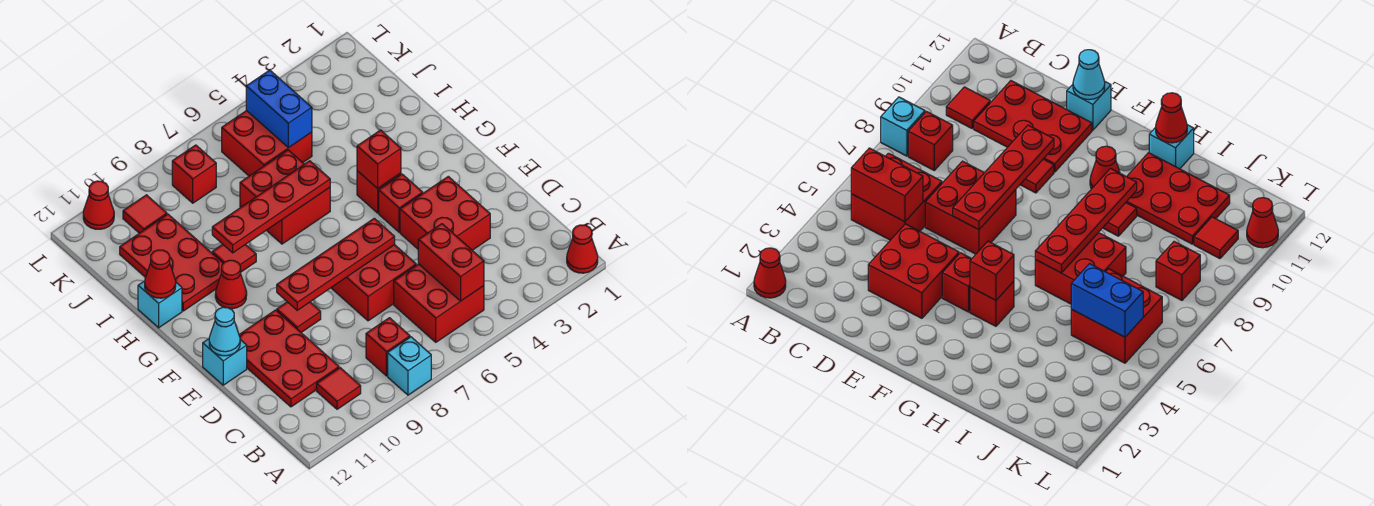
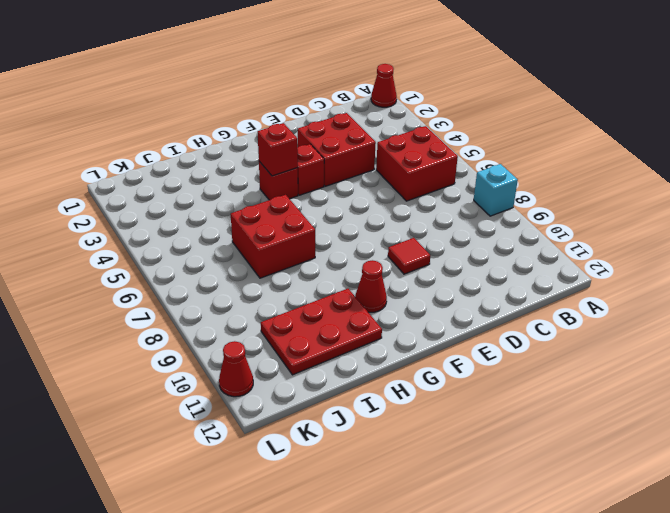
none -> red brick B8 level 1
none -> red tile B10 level 1
none -> red plate C10:E11 level 1

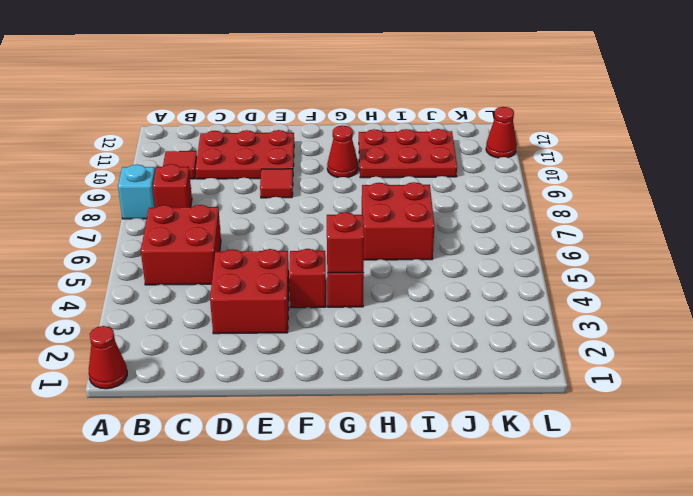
none -> red brick D6:E7 level 1
none -> cyan brick E12 level 1
none -> red tile H9 level 1

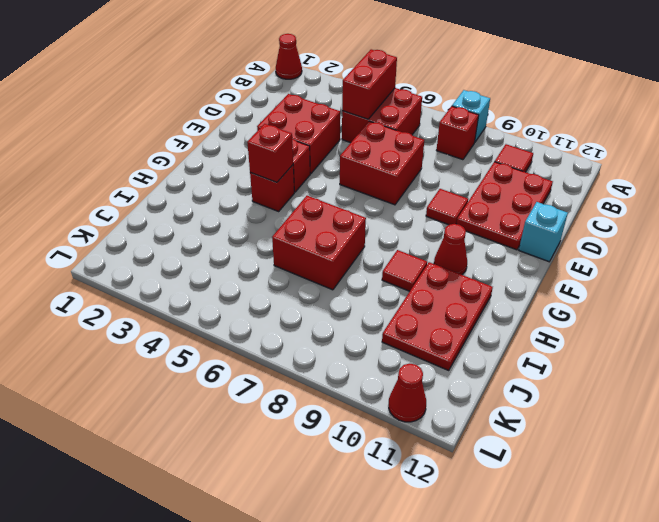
none -> cyan brick H12 level 1
none -> red brick J5:K6 level 1
none -> red brick K8 level 1

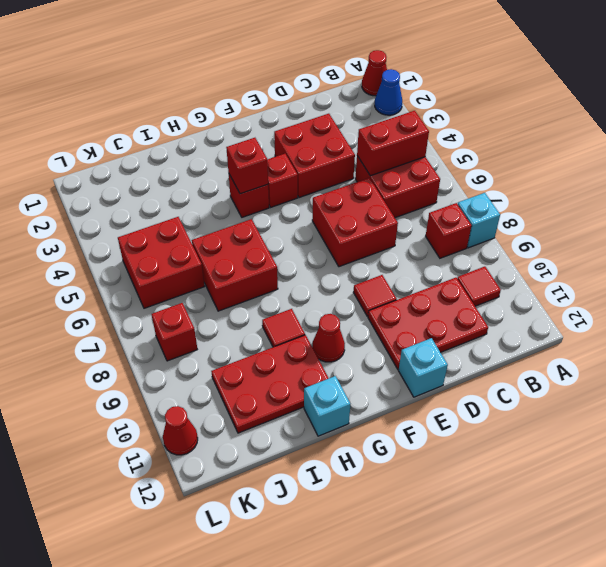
blue cone A2 level 1 -> none
none -> red tile K10 level 1
none -> red plate E6:E9 level 2
none -> cyan cone E12 level 2

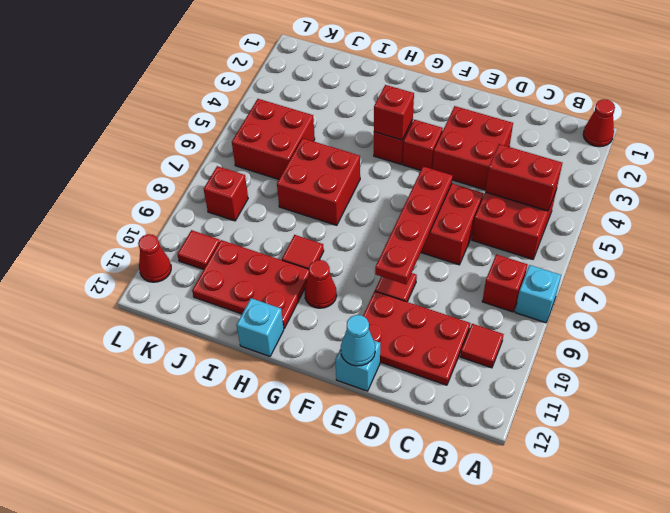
none -> red plate H6:H9 level 2
none -> red cone H12 level 2
none -> blue brick J5:K5 level 2

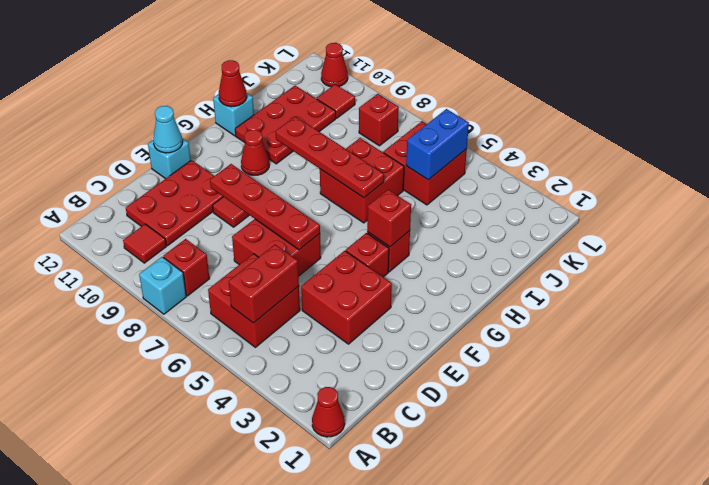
none -> red tile H9 level 1

